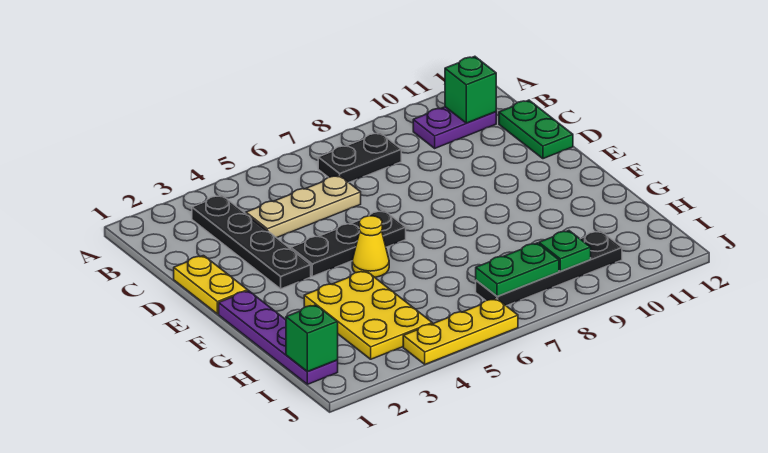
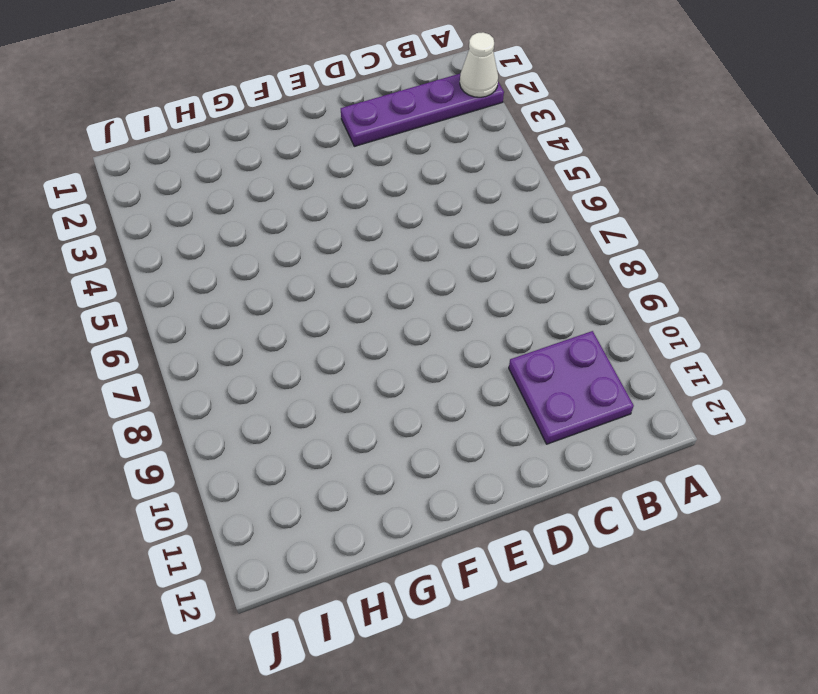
purple plate A2:D2 level 1 -> purple plate F1:I1 level 1
white cone A2 level 2 -> none
purple plate B10:C11 level 1 -> purple plate B10:B11 level 1
none -> black plate B3:E3 level 1
none -> black plate B7:B8 level 1
none -> tan plate C4:C6 level 1

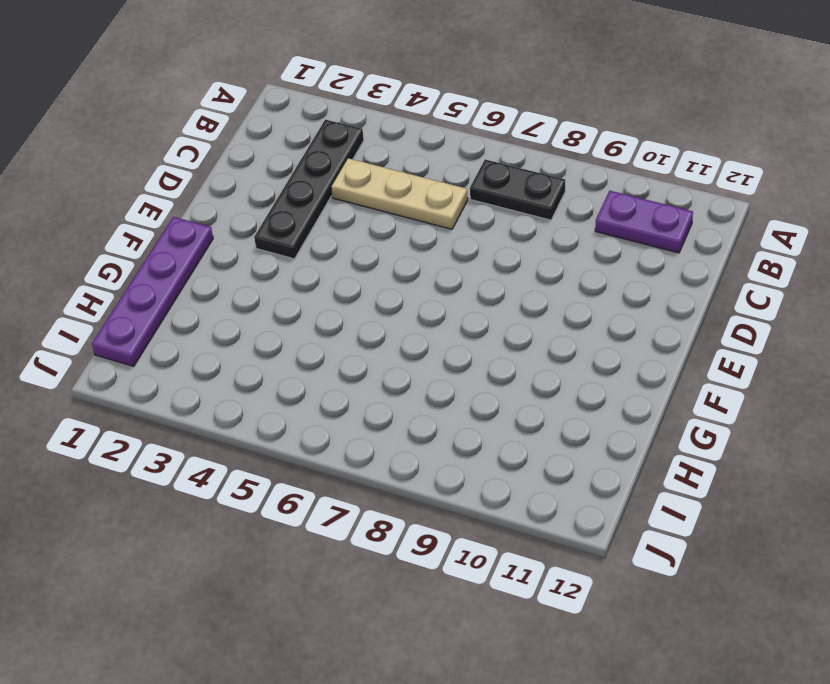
none -> green plate C12:D12 level 1
none -> yellow plate D1:E1 level 1
none -> black plate E4:E6 level 1

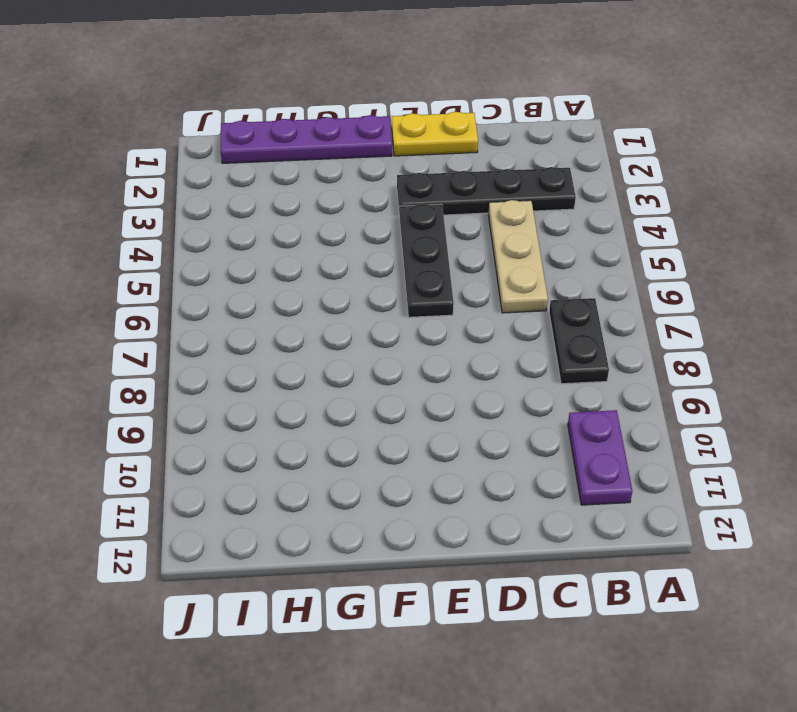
none -> green plate C12:D12 level 1
none -> yellow cone F5 level 1
none -> yellow plate G3:I4 level 1

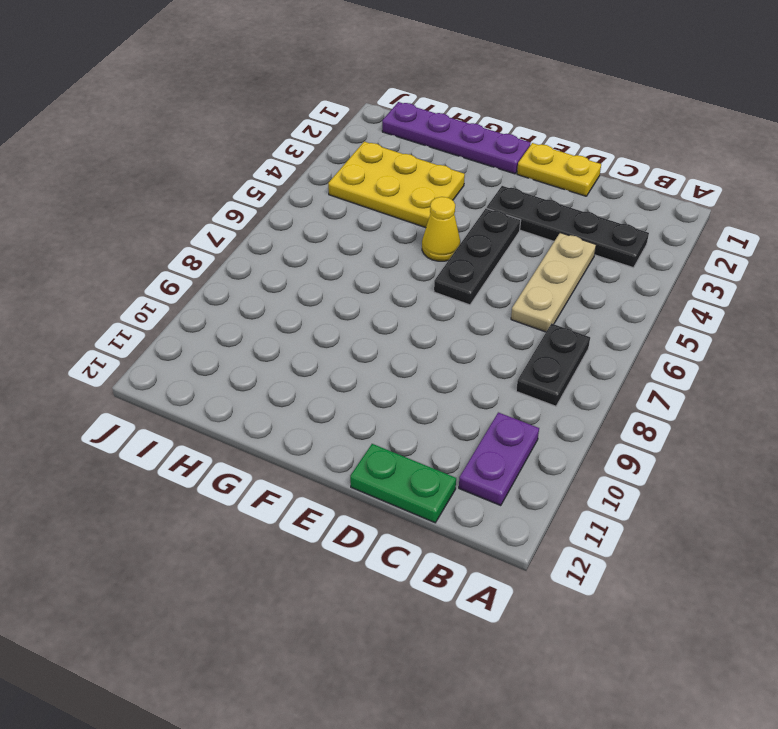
none -> black plate I7:I10 level 1
none -> yellow plate J4:J6 level 1
none -> green brick B11 level 2

